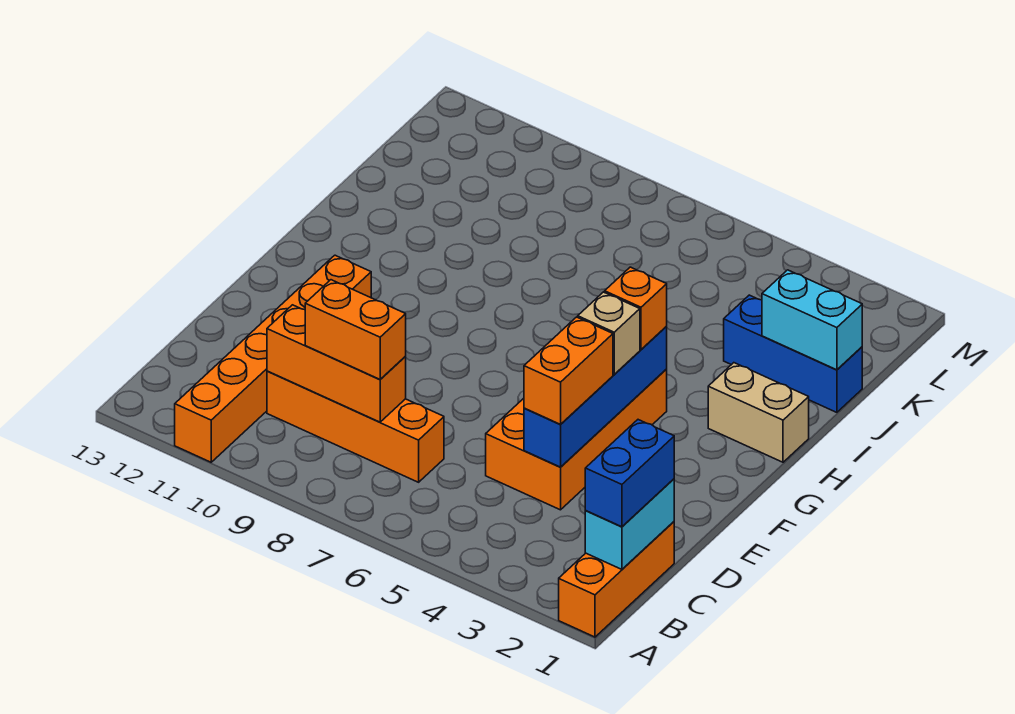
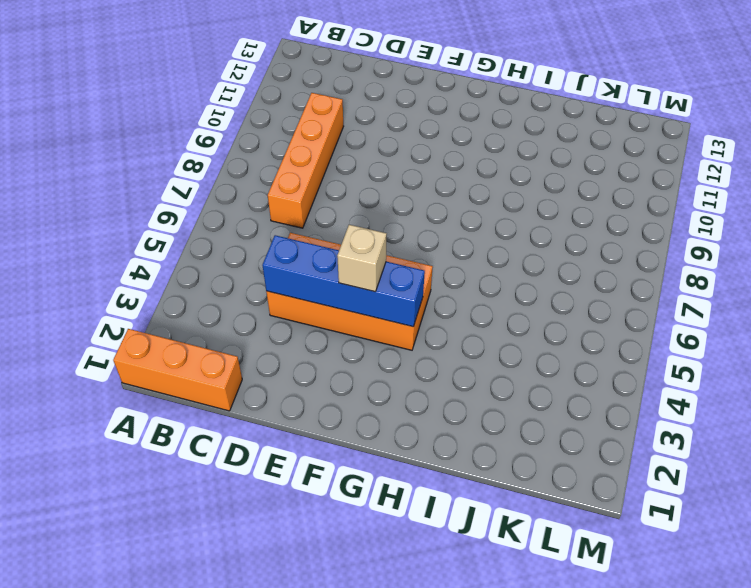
none -> orange brick A11:F11 level 1
none -> tan brick H1:H2 level 1
none -> blue brick J1:J3 level 1

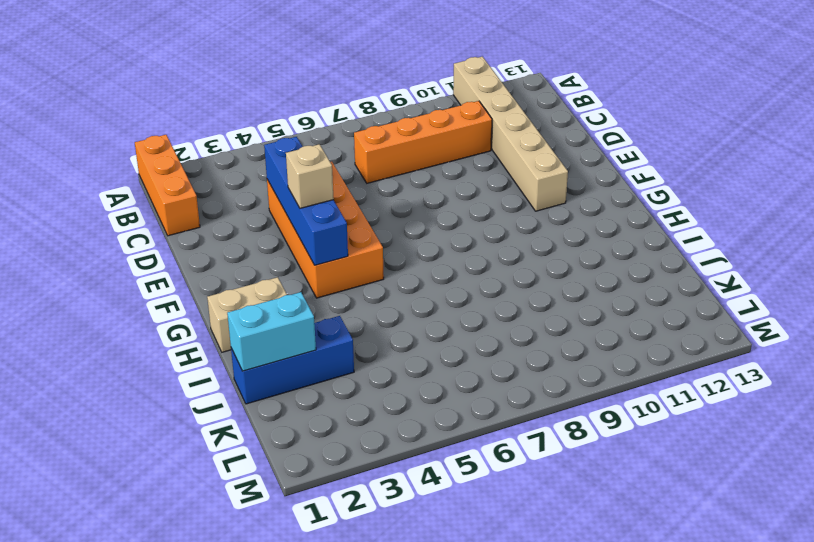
tan brick A11:F11 level 1 -> orange brick A11:F11 level 1
none -> cyan brick B1:C1 level 2
none -> orange brick C8:C10 level 2
none -> blue brick B1:C1 level 3

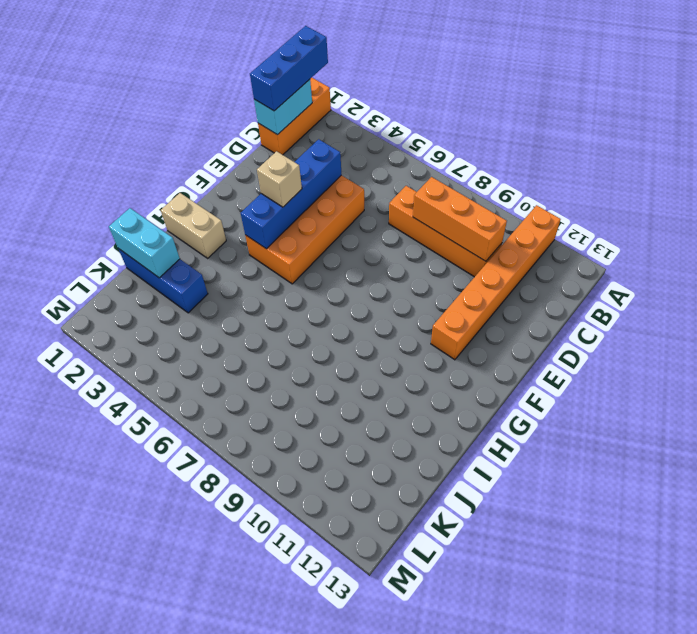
blue brick A1:C1 level 3 -> blue brick B1:C1 level 3
none -> orange brick C8:C9 level 3
none -> orange brick D4:E4 level 3
none -> orange brick G4 level 3

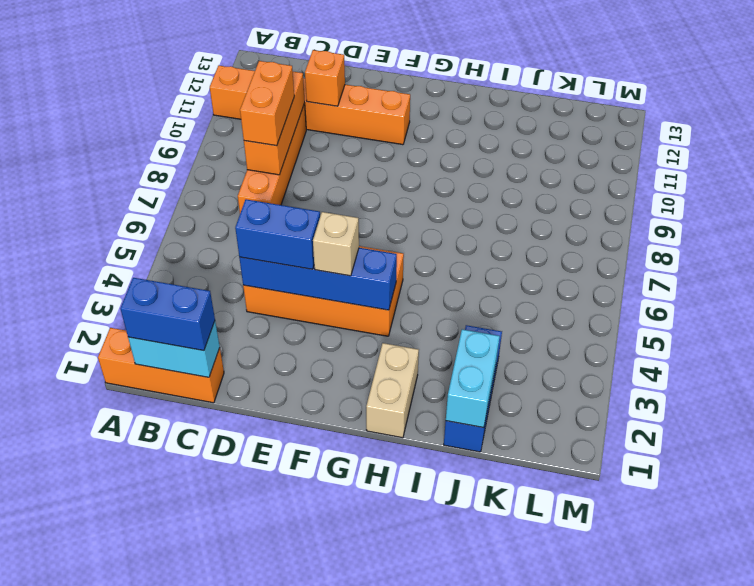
blue brick D4:E4 level 3 -> orange brick D4:E4 level 3
orange brick D11 level 2 -> orange brick G4 level 3

